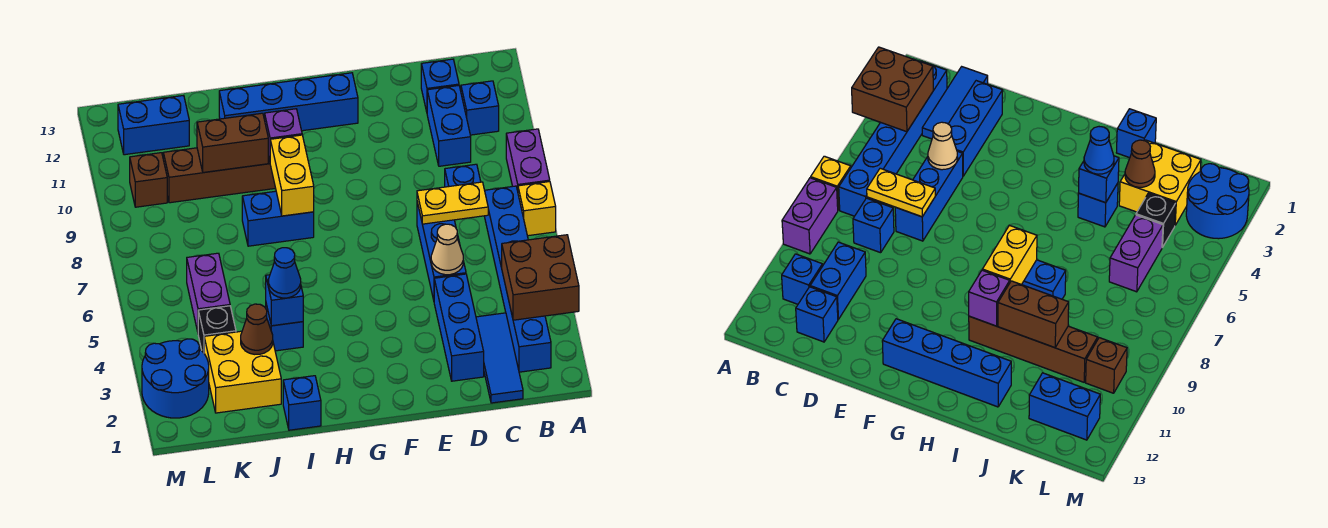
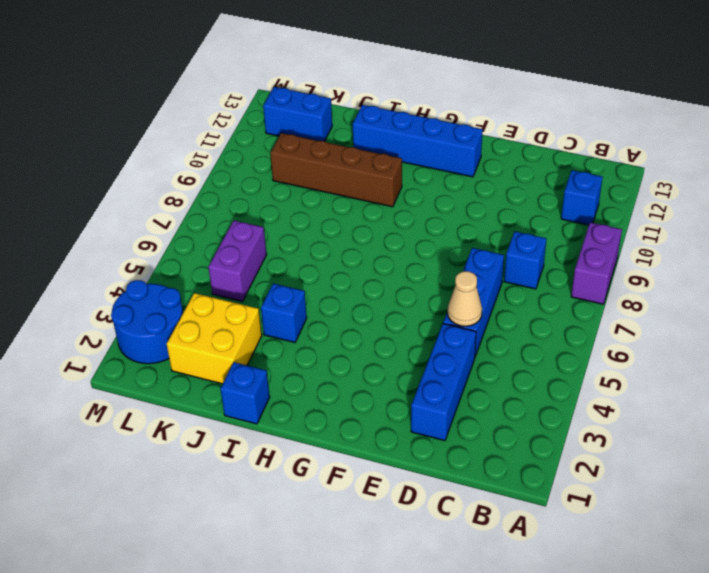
none -> yellow brick A7 level 1
none -> blue brick B2:B7 level 1
none -> blue tile C1:C3 level 1
none -> blue brick C10:C11 level 1

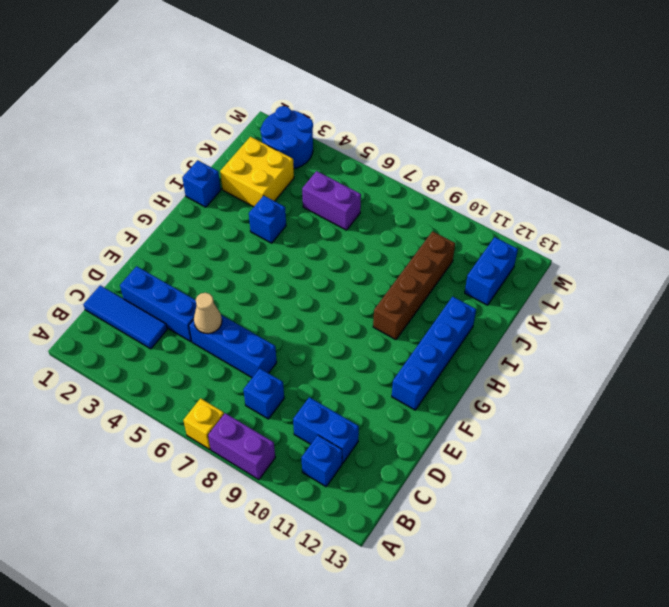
none -> blue brick B2:B7 level 1
none -> blue brick C12 level 1
none -> blue brick H8:I8 level 1
none -> black brick K4 level 1

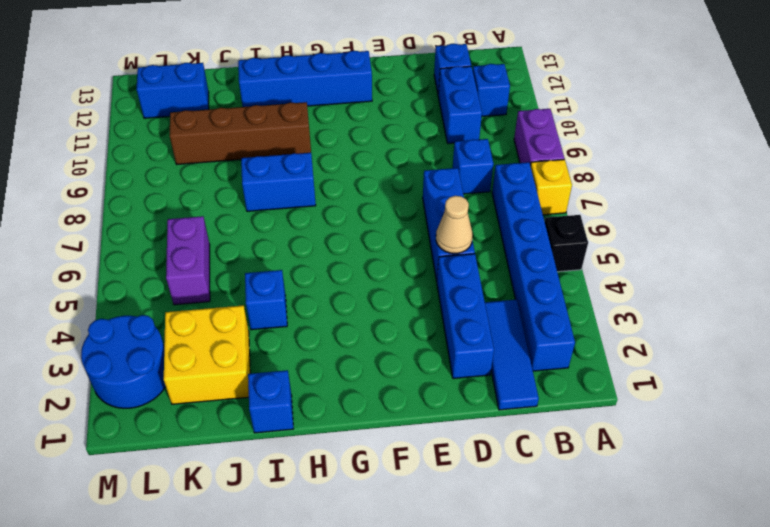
black brick A5 level 1 -> black brick K4 level 1
none -> brown brick L10 level 1
none -> brown brick A3:B4 level 2
none -> yellow plate C7:D7 level 2
none -> yellow brick H8:H9 level 2

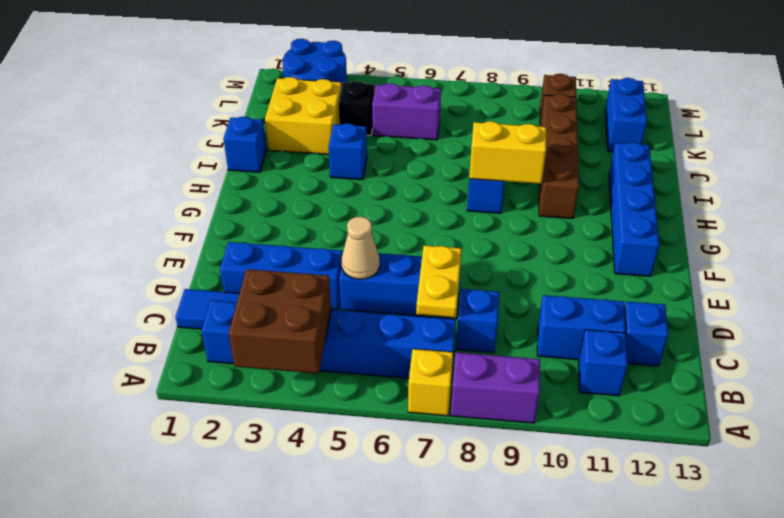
none -> purple brick H10 level 2
none -> blue brick I4 level 2
none -> brown brick I10:J10 level 2
none -> brown cone J3 level 2

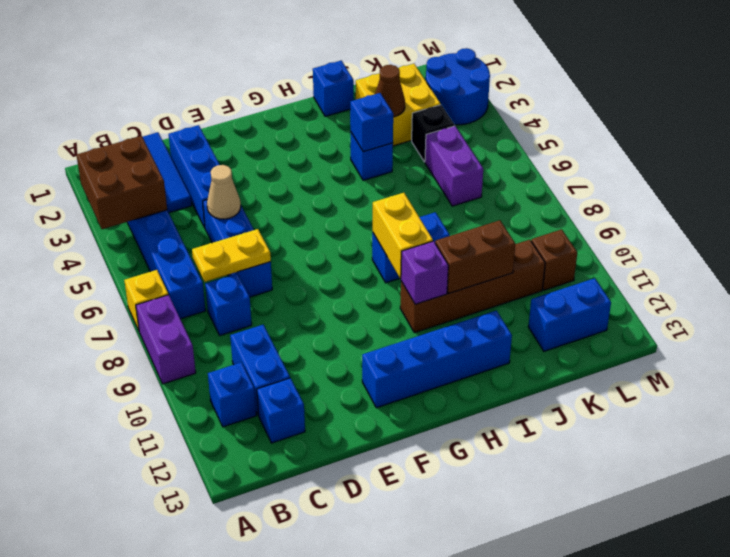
none -> blue cone I4 level 3

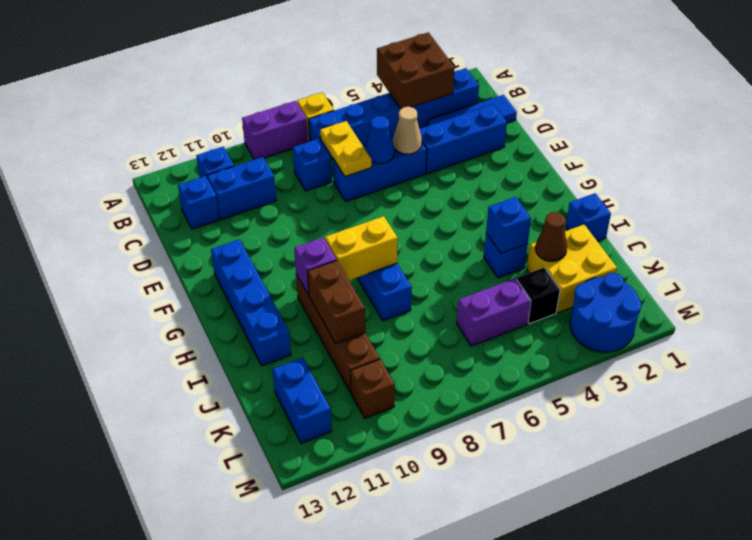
blue cone D6 level 2 -> blue cone I4 level 3

